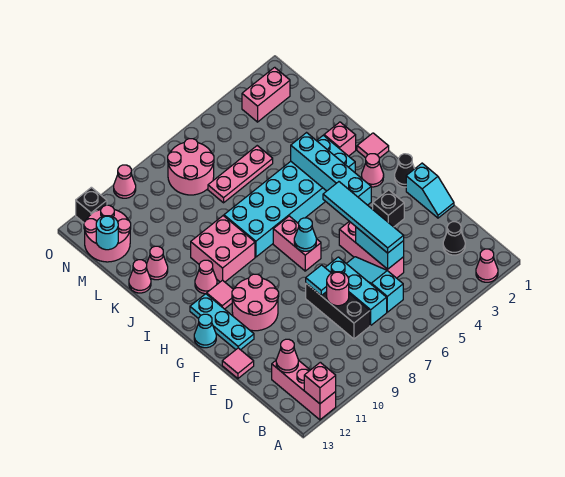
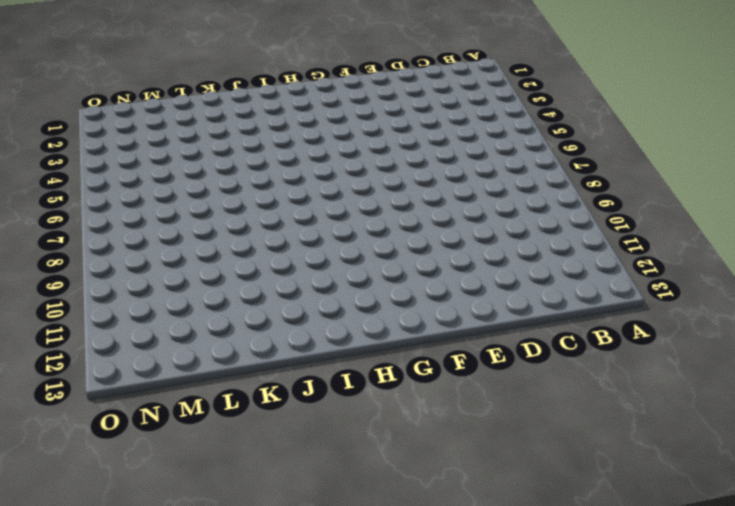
none -> pink cone A2 level 1
none -> pink brick A12:C12 level 1
none -> black cone C2 level 1
none -> cyan slope C6:E6 level 1 top C

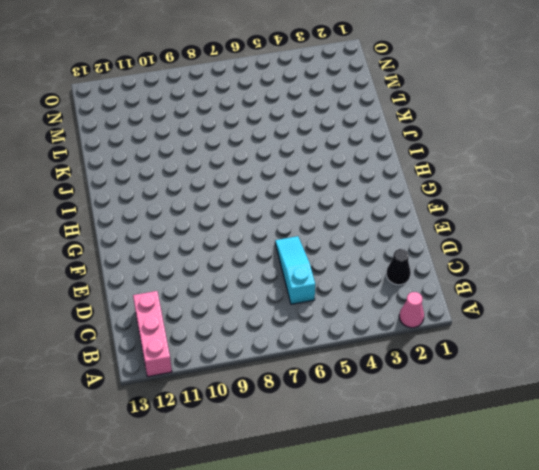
none -> cyan brick C7:E7 level 1
none -> black brick C8:E8 level 1
none -> pink brick D5:F5 level 1
none -> cyan slope E1:F1 level 1 top F

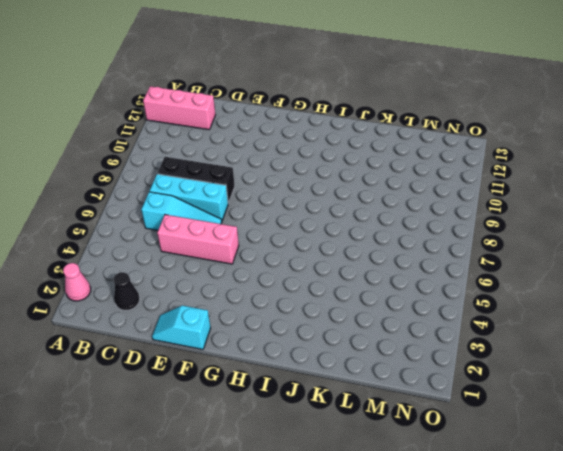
none -> pink tile E13 level 1
none -> black brick F3 level 1
none -> pink round brick F10:G11 level 1
none -> cyan plate F12:H12 level 1

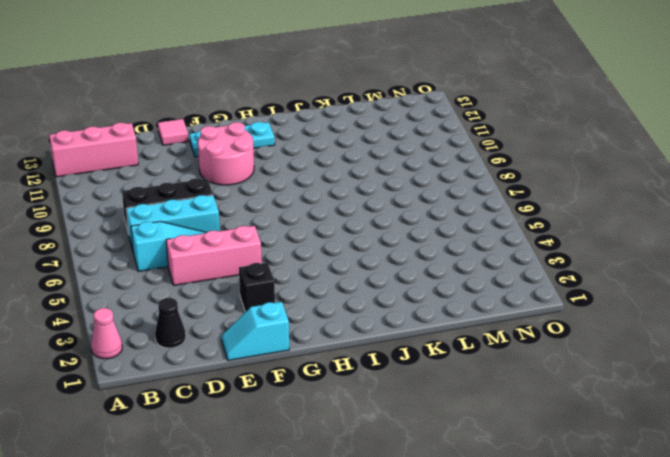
none -> black cone G1 level 1
none -> pink brick G7:H7 level 1
none -> cyan cone G13 level 1
none -> pink cone H2 level 1

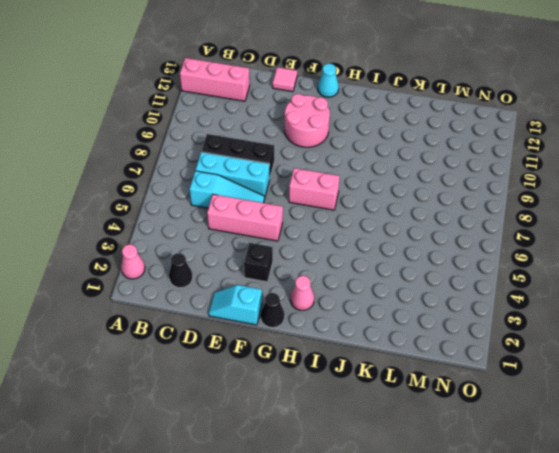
none -> cyan plate F12:H12 level 1
none -> pink tile H11 level 1
none -> pink tile I1 level 1
none -> cyan brick I3:J8 level 1

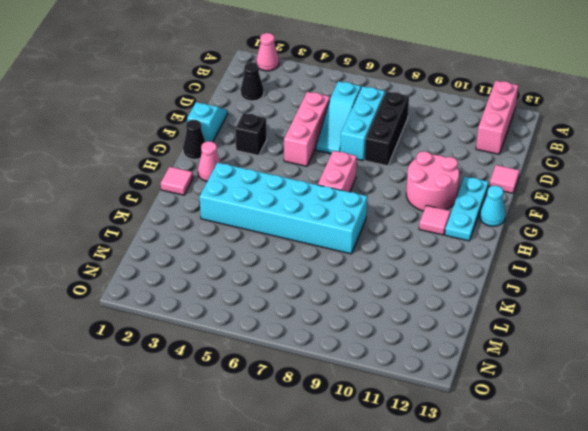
none -> pink brick I9:J10 level 1
none -> pink cone I11 level 1
none -> pink brick J2 level 1
none -> pink cone K12 level 1

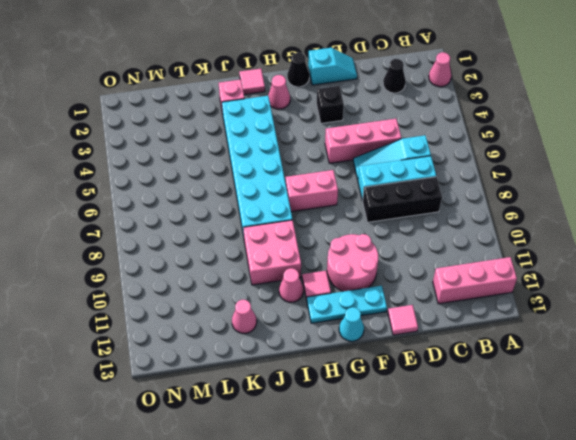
none -> pink cone K13 level 1
none -> pink plate L5:L7 level 1
none -> pink round brick M7:N8 level 1
none -> pink round brick M12:N13 level 1

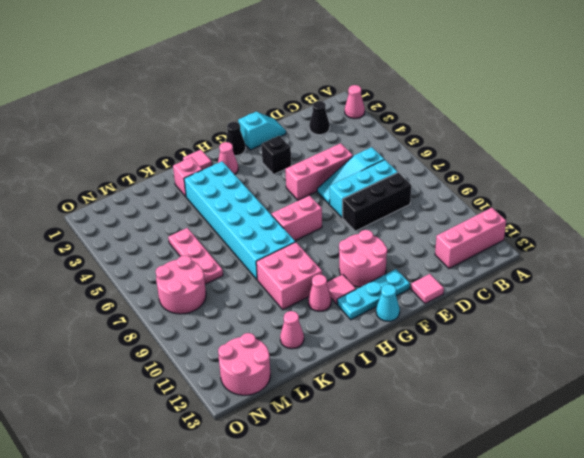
none -> pink cone K13 level 1
none -> pink brick N2:N3 level 1
none -> pink cone O10 level 1
none -> black brick O12 level 1

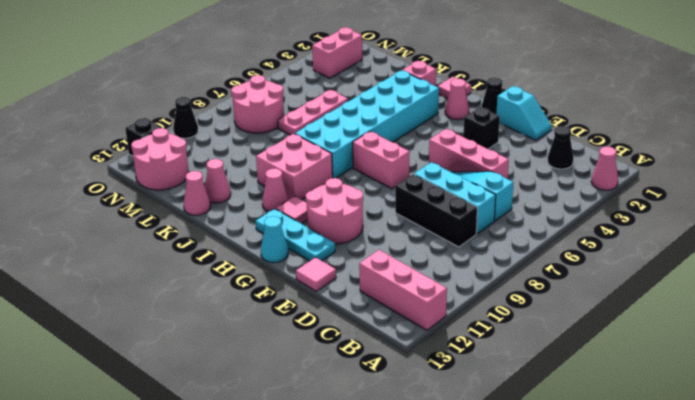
black cone O10 level 1 -> pink cone O10 level 1
none -> pink brick A12 level 2
none -> pink cone C12 level 2
none -> cyan brick D5:E5 level 2
none -> pink round brick D8 level 2

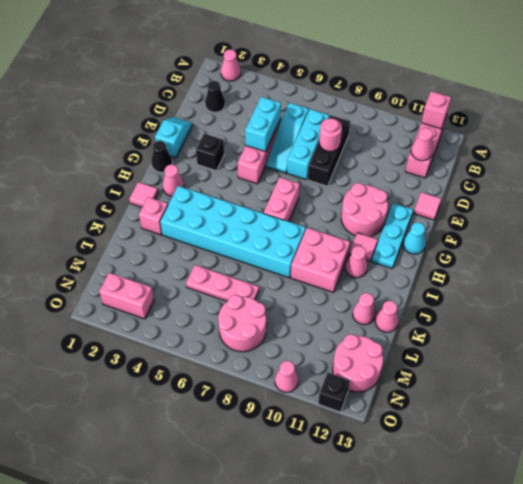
none -> cyan tile E8 level 2
none -> cyan brick G4:J4 level 2
none -> cyan cone G7 level 2
none -> cyan round brick M13 level 2

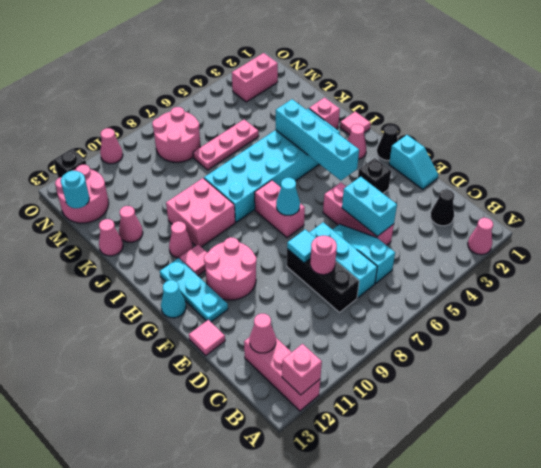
none -> cyan tile D5:G5 level 3

